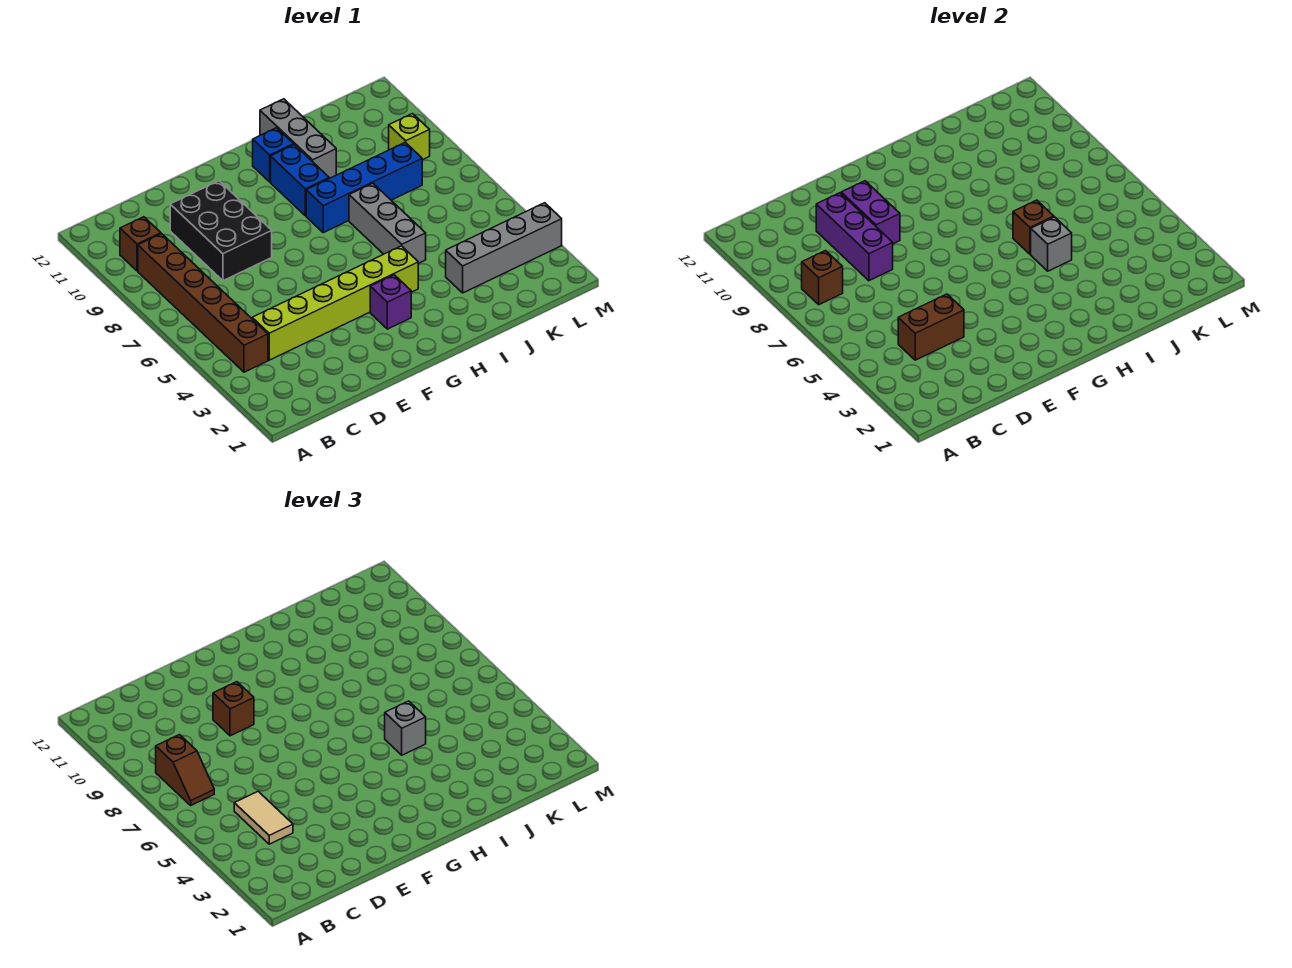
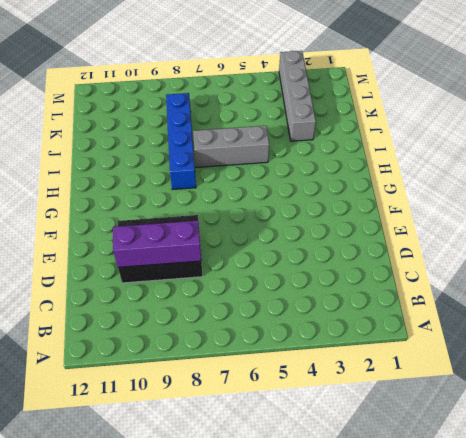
none -> brown brick B4:B9 level 1
none -> brown brick B10 level 1
none -> lime brick C4:H4 level 1

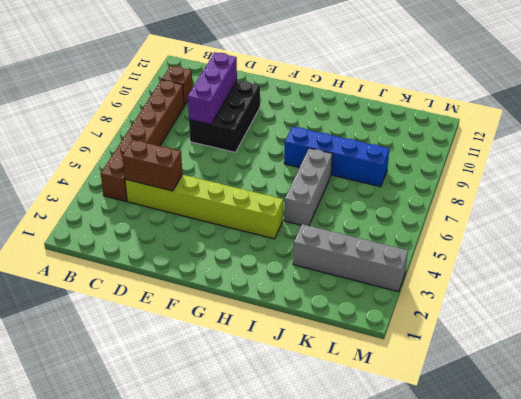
none -> purple brick G3 level 1
none -> blue brick H9:H10 level 1
none -> blue brick H11 level 1

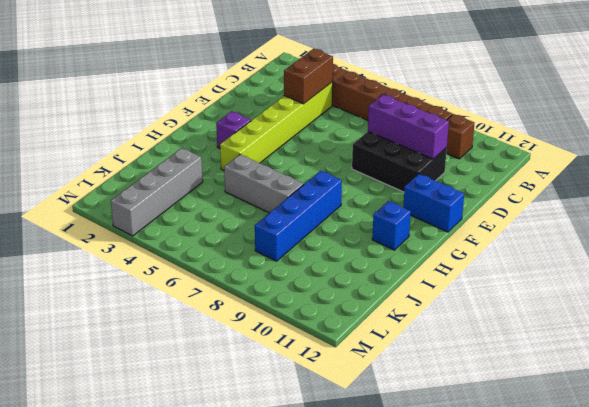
blue brick F11:F12 level 1 -> blue brick H9:H10 level 1
none -> grey brick I10:I12 level 1
none -> lime brick L9 level 1
none -> brown brick B8 level 2

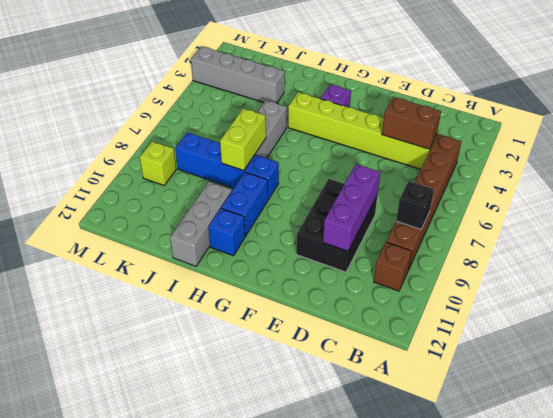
black brick B8 level 2 -> brown brick B8 level 2
lime brick I7:I8 level 2 -> none
none -> purple brick E9:E10 level 2
none -> grey brick I5 level 2
none -> brown brick I6 level 2

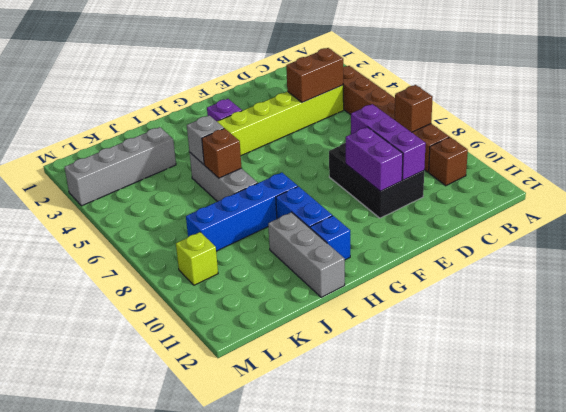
none -> brown slope B7:B8 level 3 top 8
none -> tan tile C4:C5 level 3
none -> brown brick E9 level 3

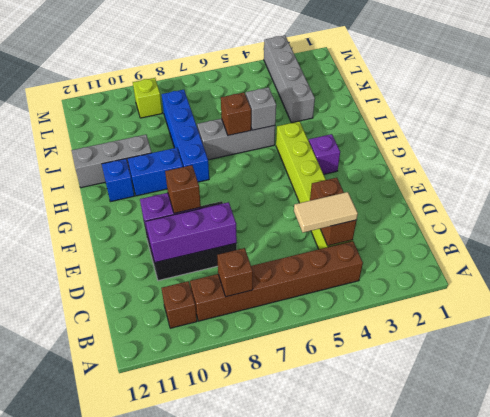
none -> brown slope B7:B8 level 3 top 8
none -> grey brick I5 level 3

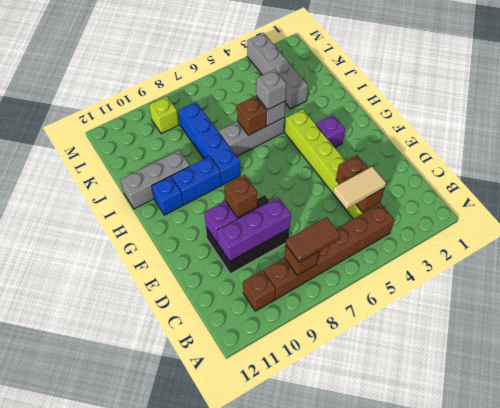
brown tile B7:B8 level 3 -> brown slope B7:B8 level 3 top 8

